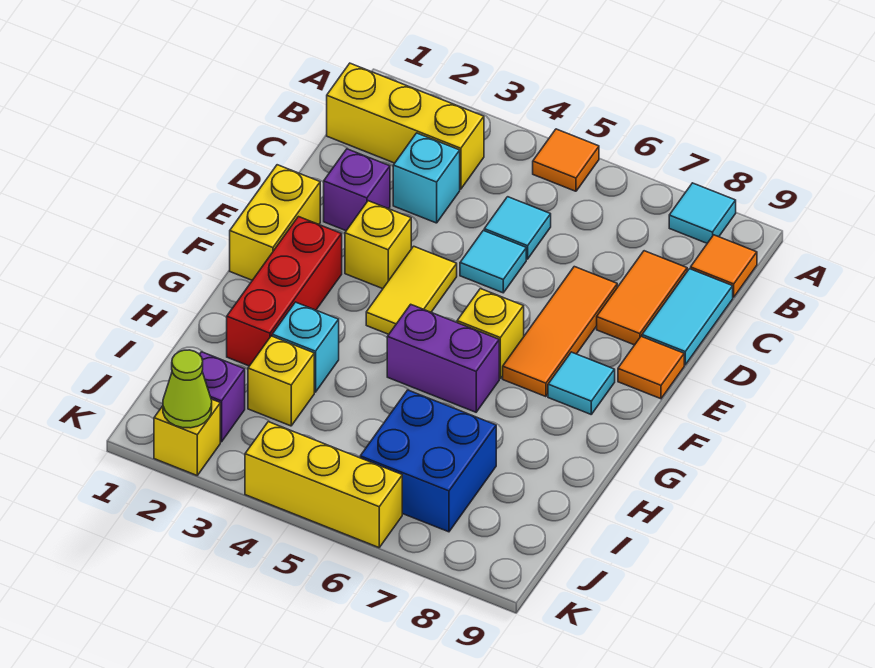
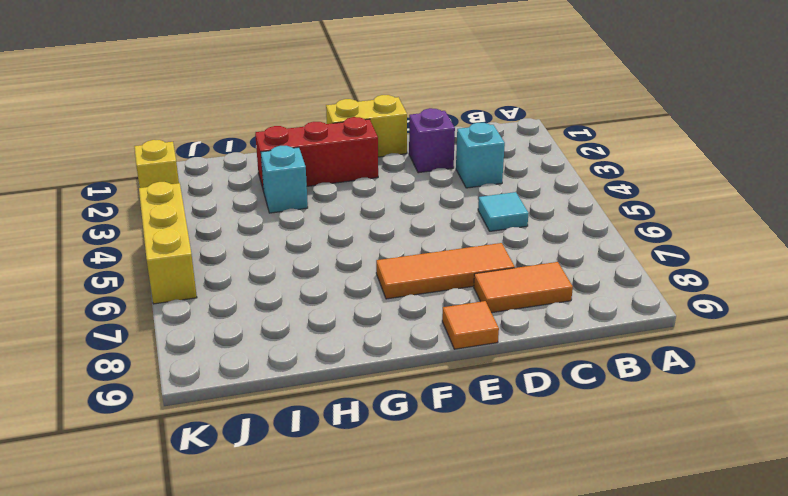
none -> orange tile A5 level 1
none -> cyan tile A8 level 1
none -> yellow brick B1:B3 level 1

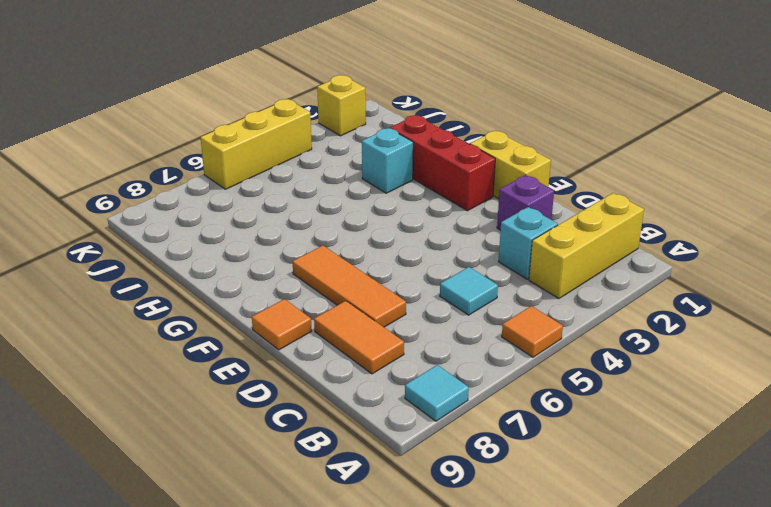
none -> orange tile B9 level 1
none -> cyan tile C9:D9 level 1
none -> cyan tile D5 level 1

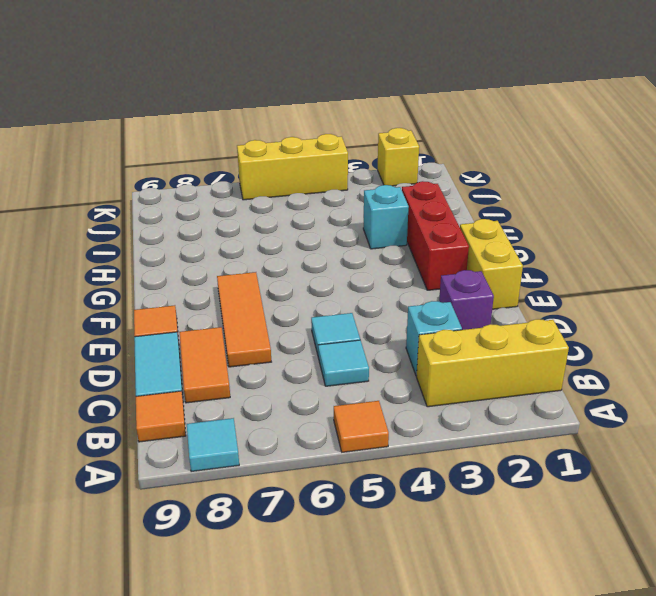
none -> yellow brick E3 level 1
none -> yellow tile E4:F4 level 1
none -> yellow brick F6 level 1

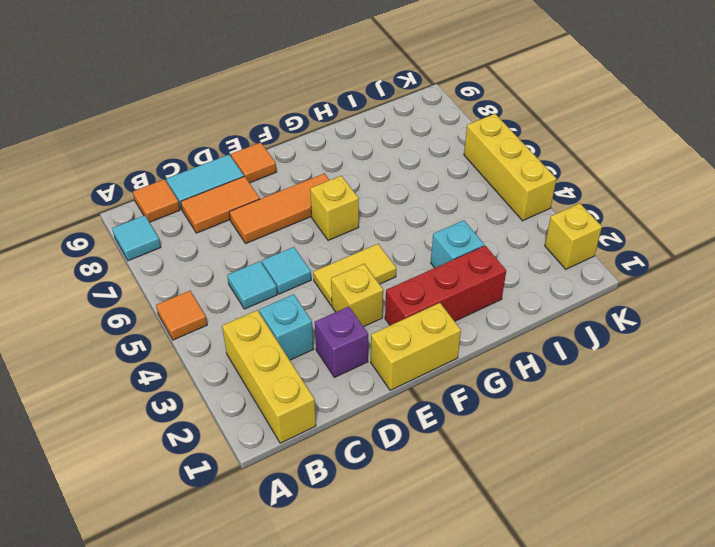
none -> cyan tile F8 level 1
none -> purple brick G5:G6 level 1
none -> yellow brick I3 level 1

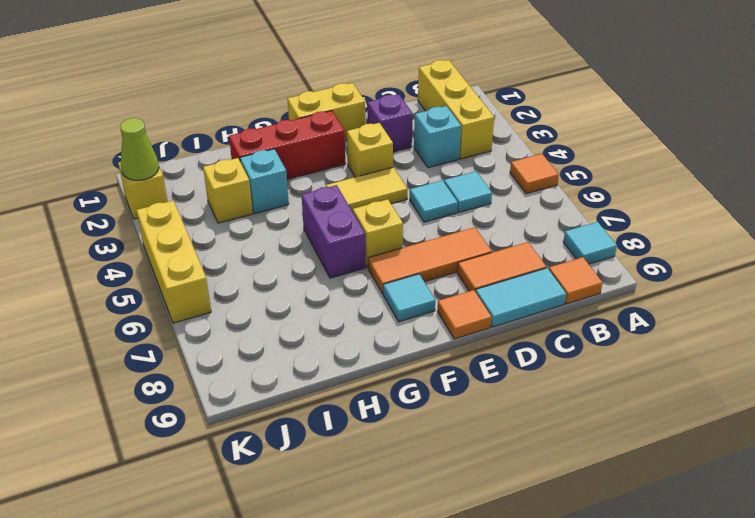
none -> blue brick I6:J7 level 1
none -> purple brick J2 level 1

